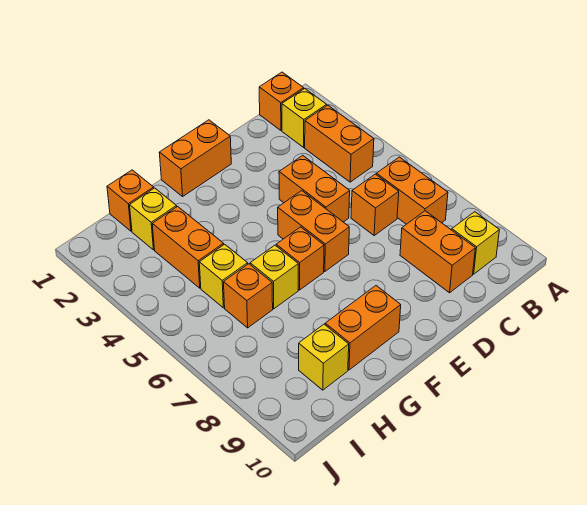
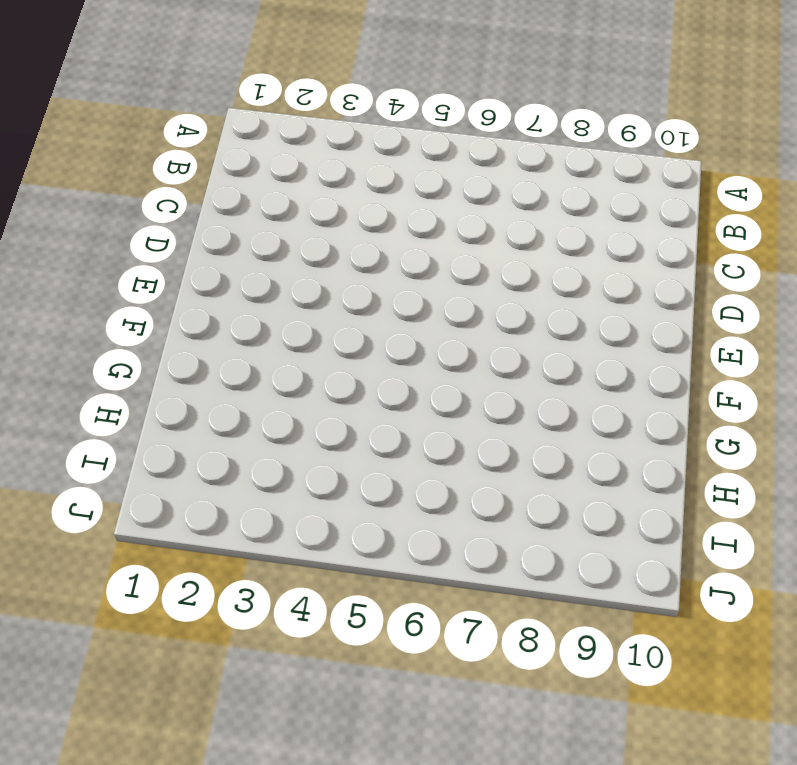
none -> orange brick B1 level 1
none -> yellow brick B2 level 1
none -> orange brick B3:B4 level 1

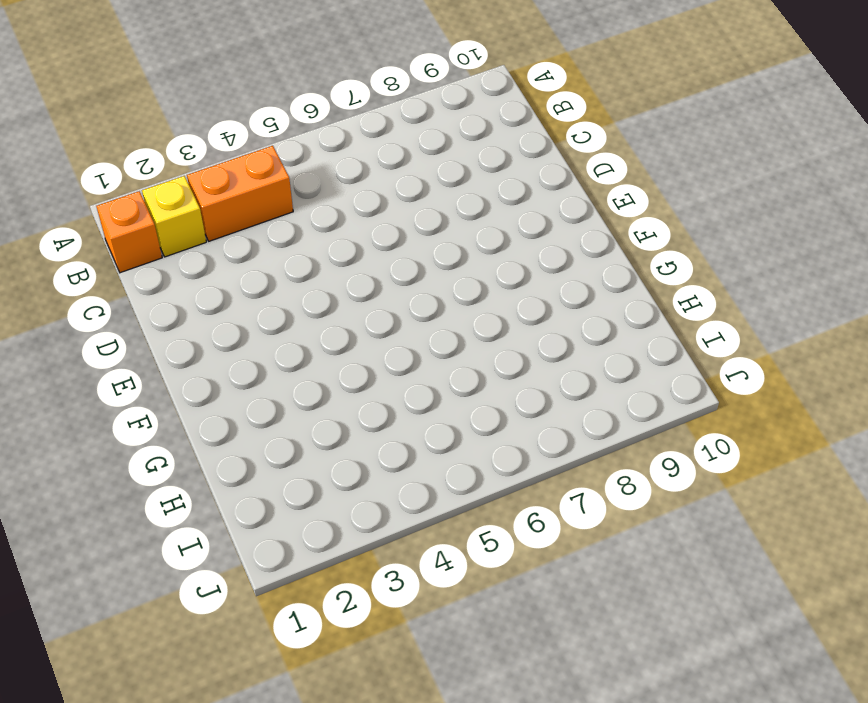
none -> orange brick B6:B7 level 1
none -> yellow brick B9 level 1
none -> orange brick C6 level 1

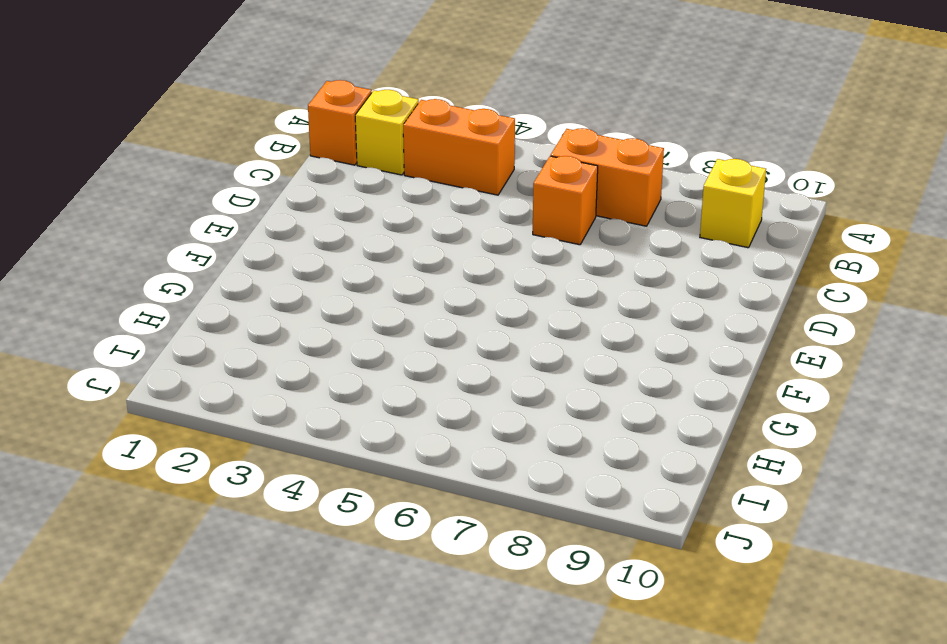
none -> orange brick C8:C9 level 1
none -> orange brick D4:D5 level 1
none -> orange brick E1:F1 level 1

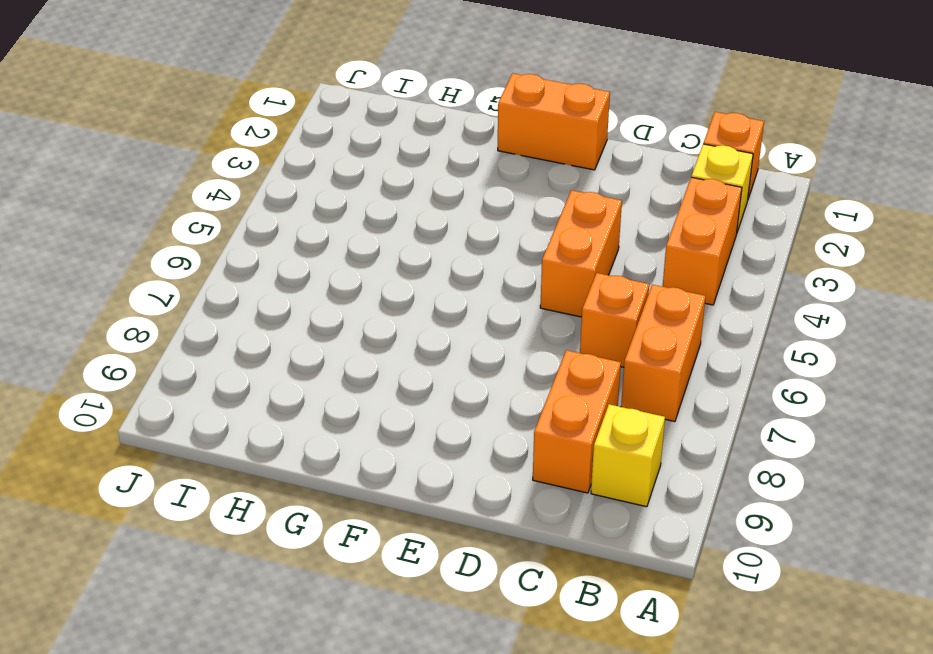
none -> orange brick E5:E6 level 1
none -> orange brick F6 level 1
none -> orange brick F9:G9 level 1

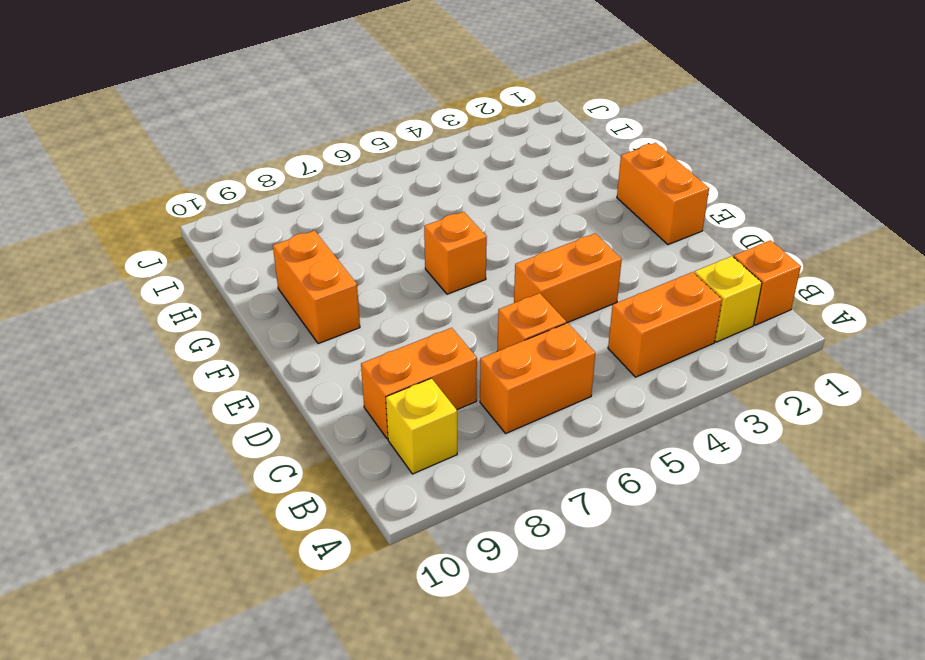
none -> orange brick E5:E6 level 1
none -> yellow brick G6 level 1
none -> orange brick H1 level 1

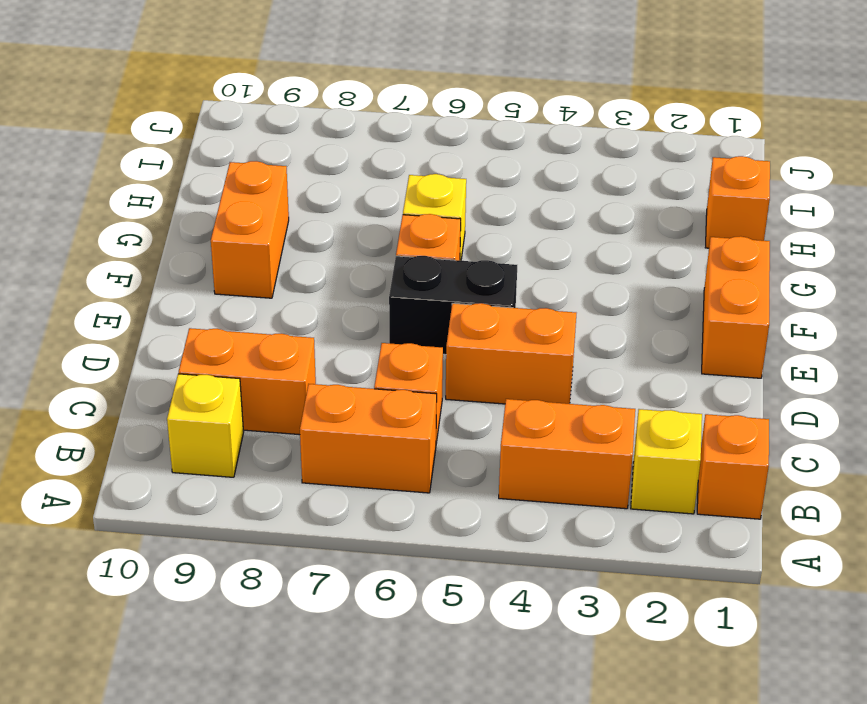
black brick E5:E6 level 1 -> orange brick E5:E6 level 1
none -> yellow brick H2 level 1
none -> orange brick H3:H4 level 1
none -> yellow brick H5 level 1

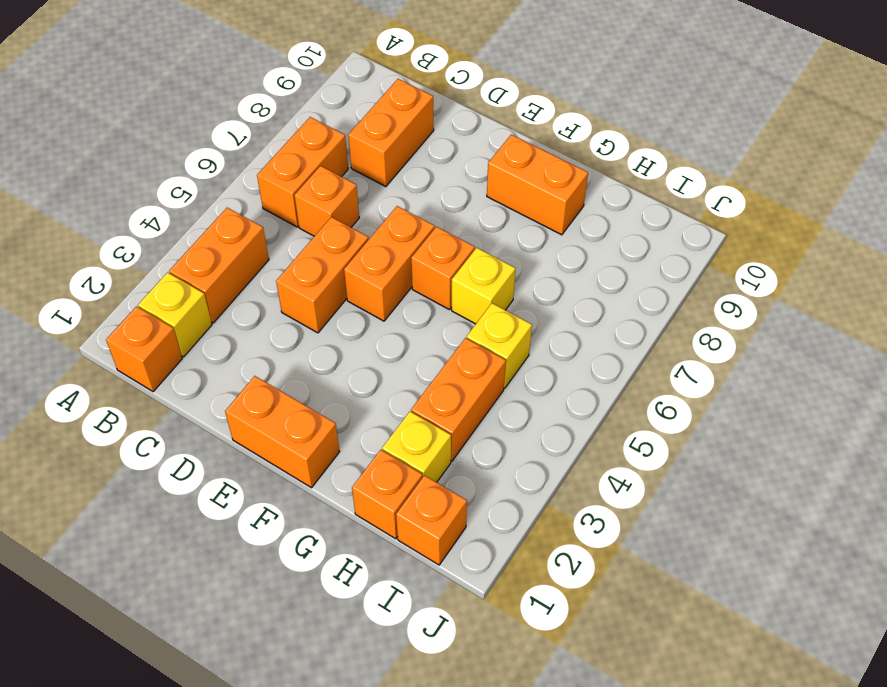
orange brick I1 level 1 -> orange brick H6 level 1
none -> yellow brick B9 level 1
none -> yellow brick H9 level 1

